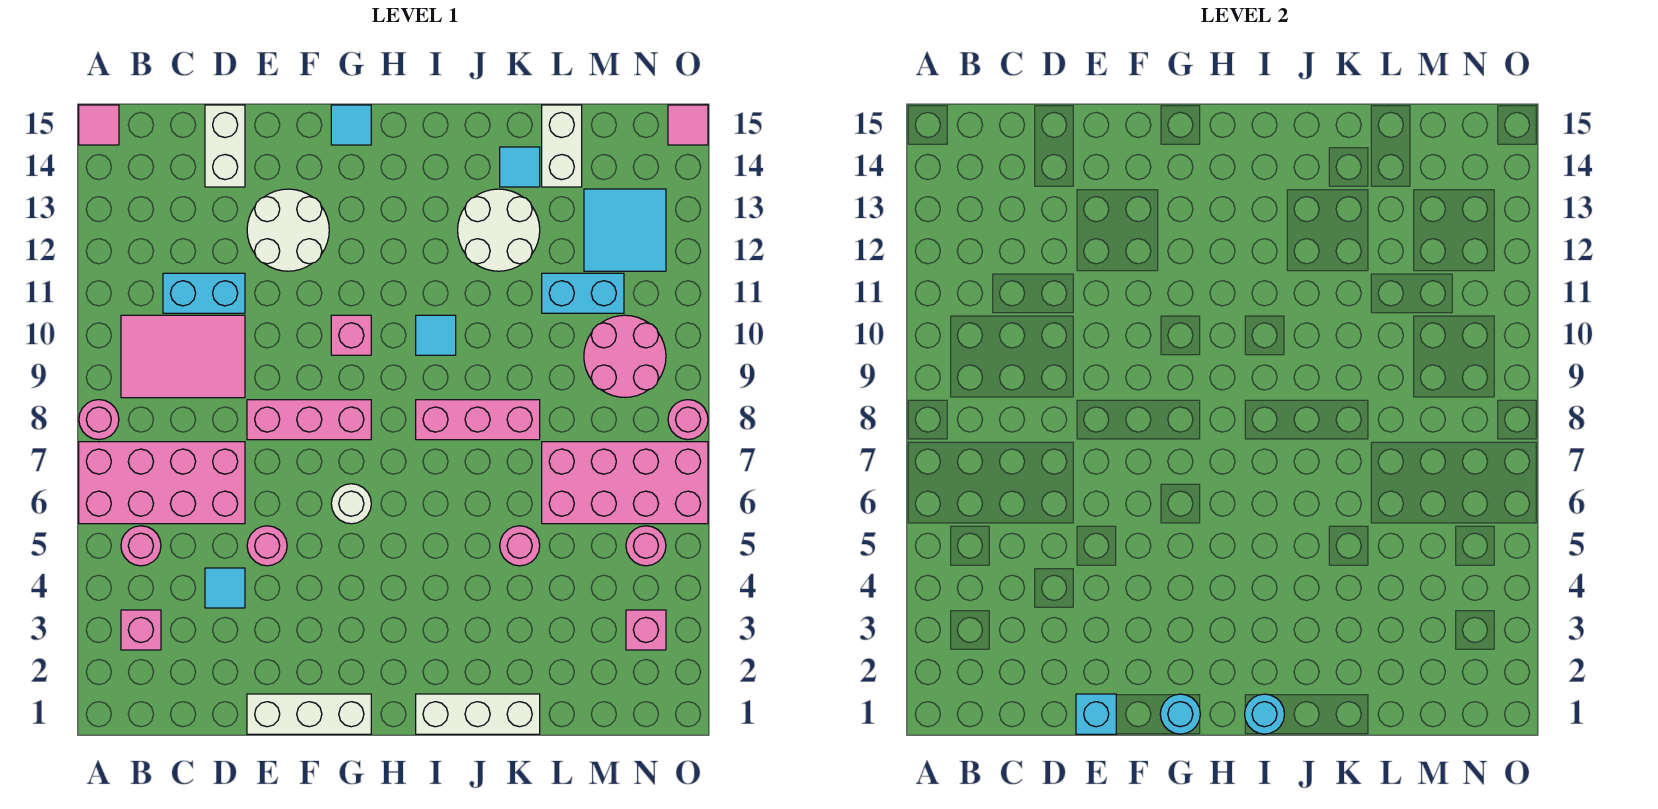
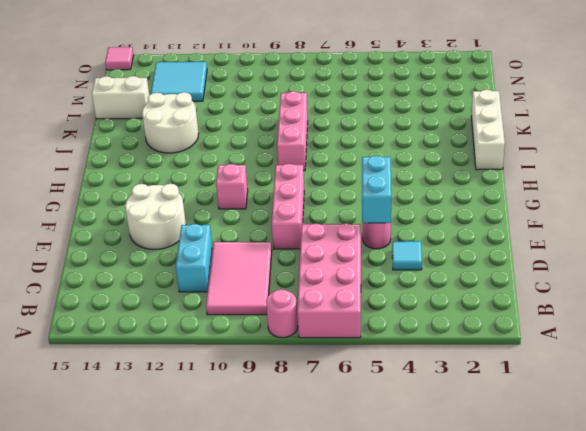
cyan brick E5:F5 level 2 -> cyan brick L11:M11 level 1
none -> pink tile A15 level 1
none -> pink brick B3 level 1
none -> pink round brick B5 level 1
none -> white brick D14:D15 level 1

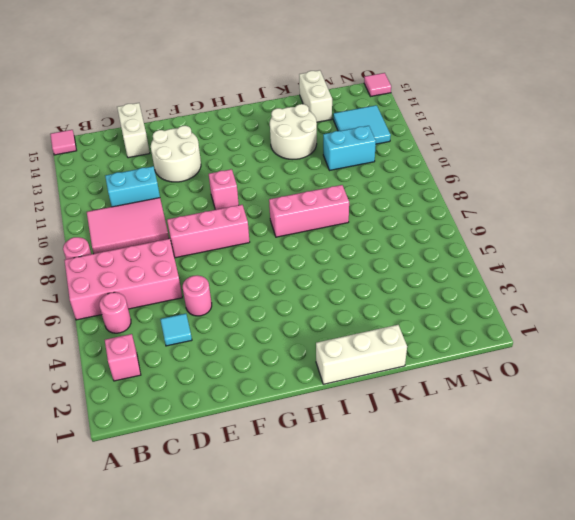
none -> white brick E1:G1 level 1
none -> white round brick G6 level 1
none -> cyan tile G15 level 1
none -> cyan tile I10 level 1

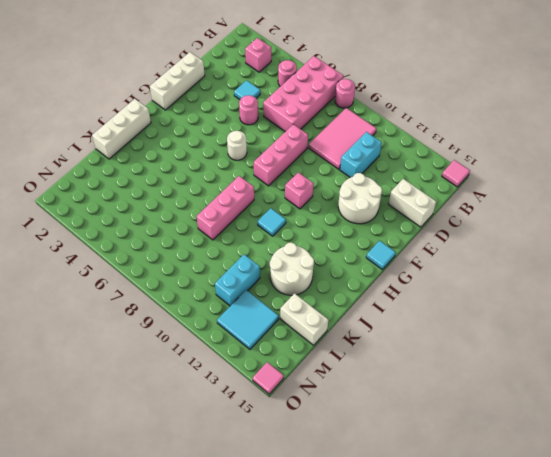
none -> pink round brick K5 level 1
none -> cyan tile K14 level 1
none -> pink brick L6:O7 level 1
none -> pink round brick M9:N10 level 1

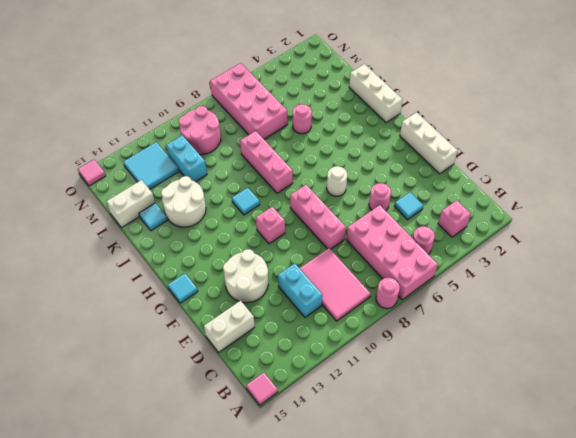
none -> pink brick N3 level 1
none -> pink round brick N5 level 1
none -> pink round brick O8 level 1
none -> cyan brick E1 level 2

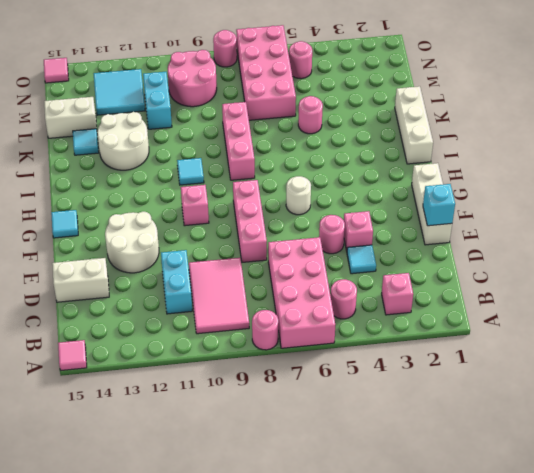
pink brick E4 level 1 -> pink brick N3 level 1
none -> cyan round brick G1 level 2
none -> cyan round brick I1 level 2

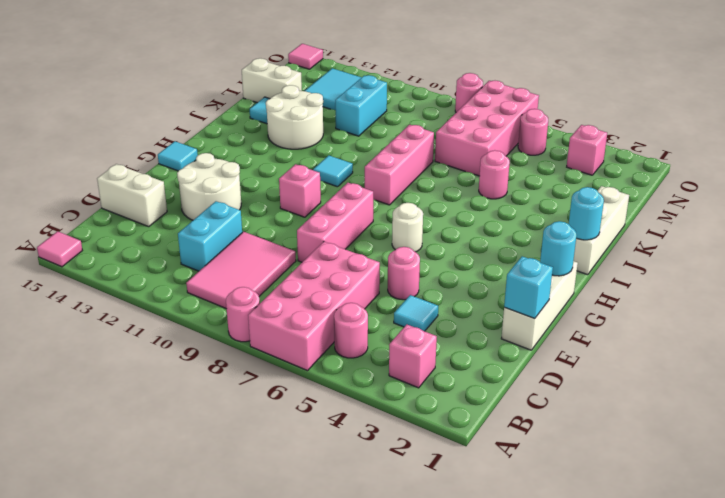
none -> pink round brick M9:N10 level 1

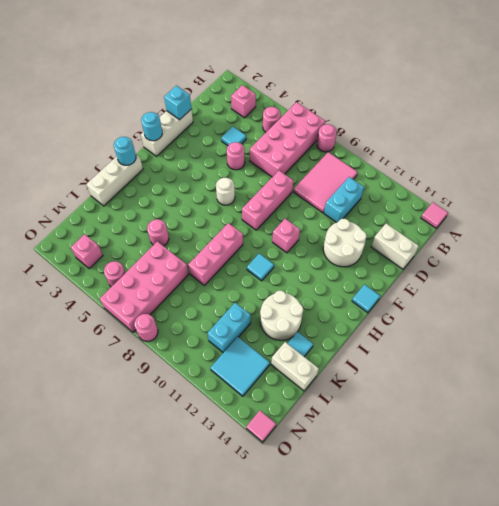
none -> pink round brick M9:N10 level 1

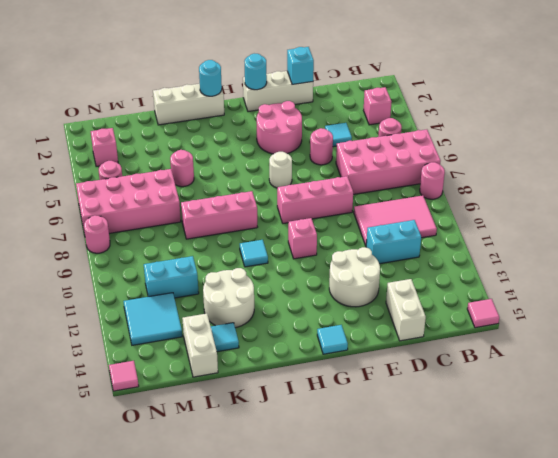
pink round brick F3:G4 level 1 -> pink round brick M9:N10 level 1

